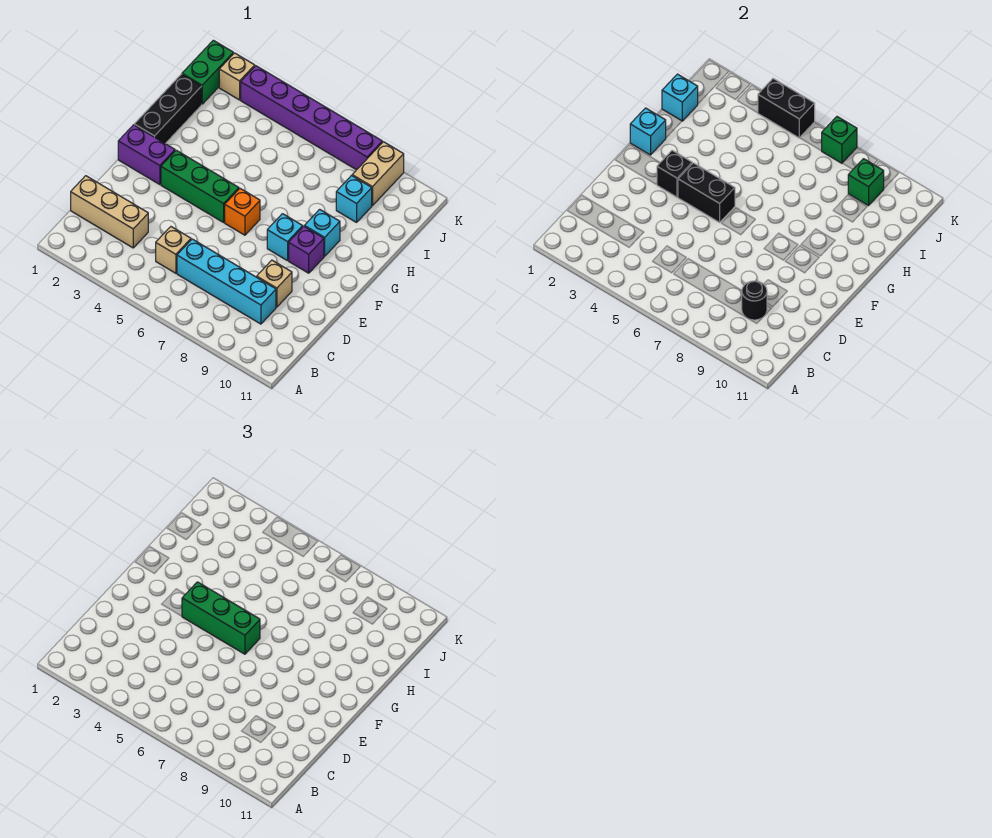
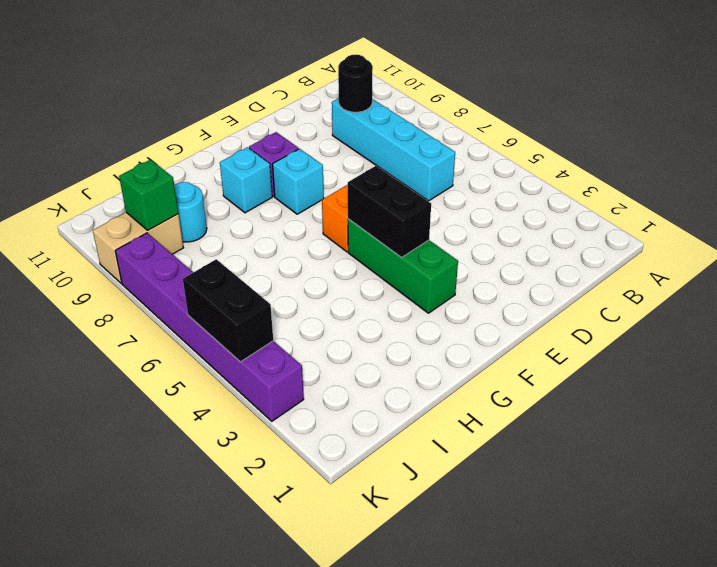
cyan round brick I9 level 1 -> cyan brick I9 level 1
none -> tan brick C1:C3 level 1
none -> tan brick C5 level 1
none -> tan brick D9 level 1

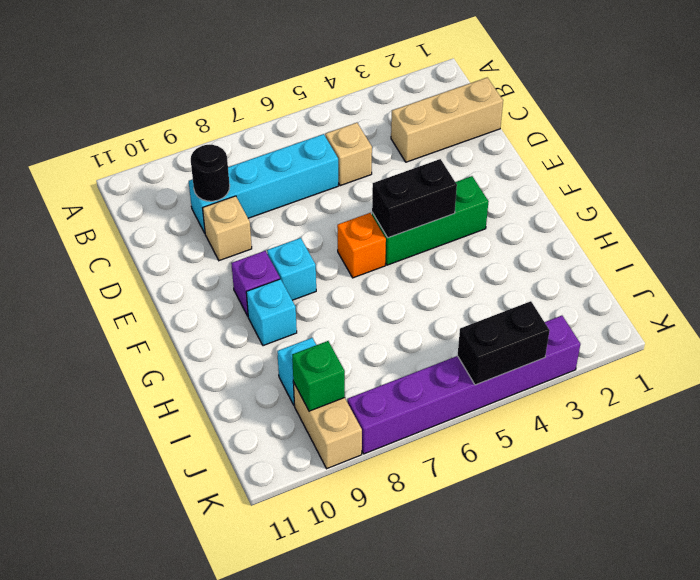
none -> purple brick F1:F2 level 1
none -> black brick G1:I1 level 1
none -> green brick J1:K1 level 1

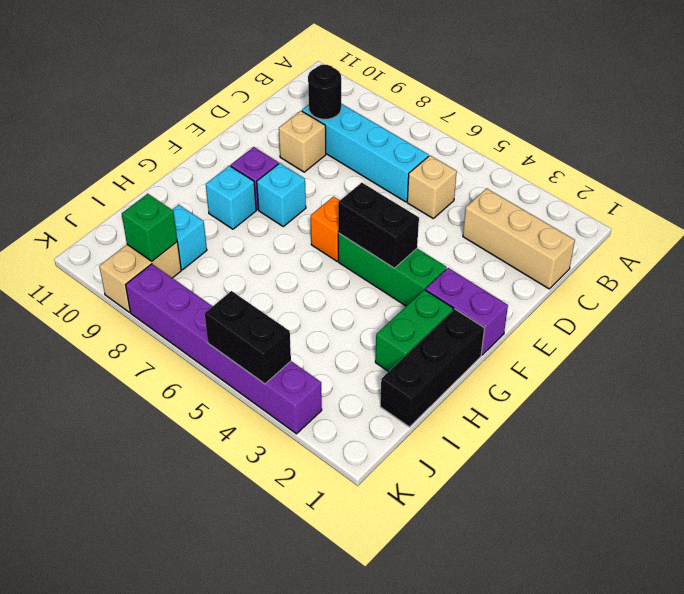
green brick G2:H2 level 1 -> green brick J1:K1 level 1
none -> tan brick K2 level 1
none -> black brick F3 level 2
none -> cyan brick G1 level 2

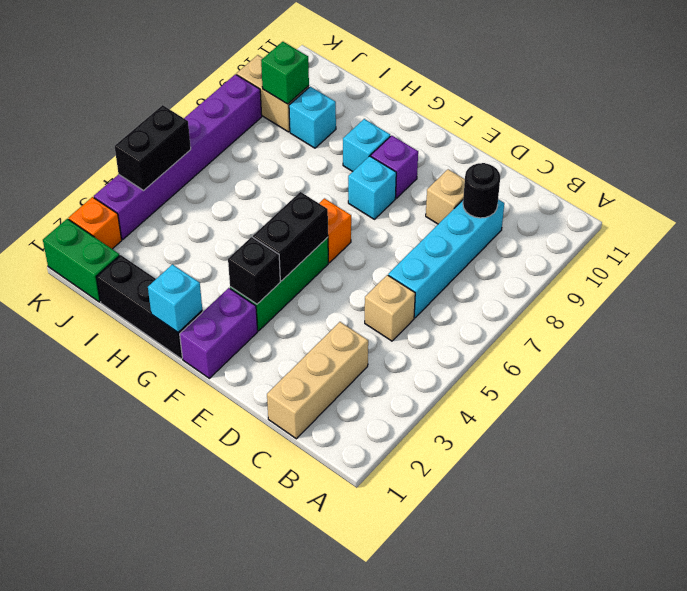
orange brick K2 level 1 -> tan brick K2 level 1
none -> cyan brick I1 level 2
none -> green brick K7 level 2
none -> green brick F4:F6 level 3

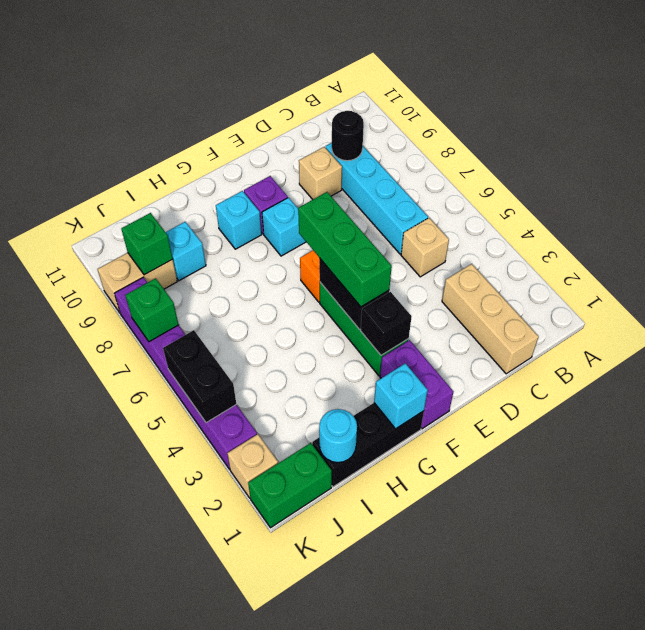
cyan round brick I1 level 2 -> cyan brick I1 level 2

